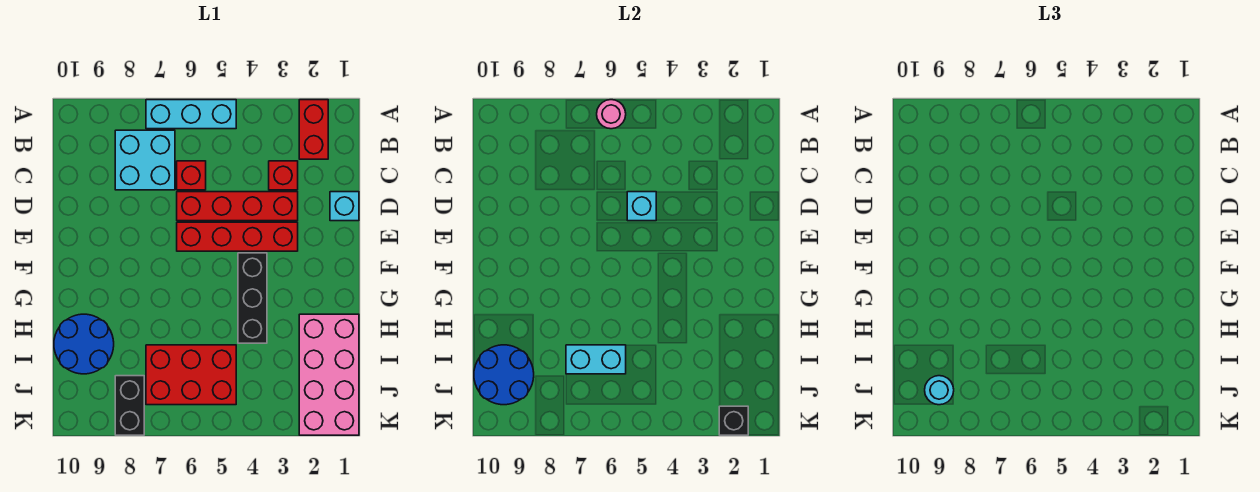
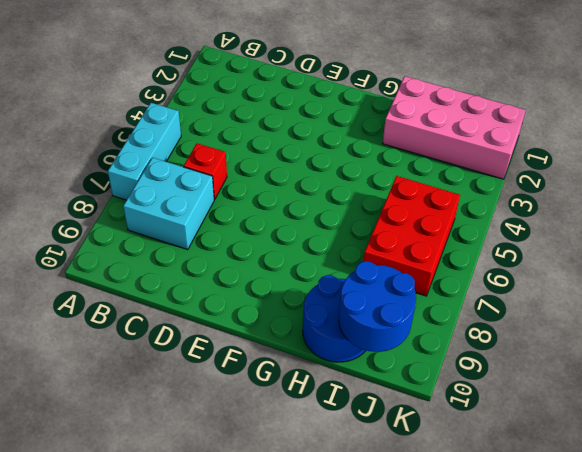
none -> red brick A2:B2 level 1
none -> red brick C3 level 1
none -> cyan brick D1 level 1

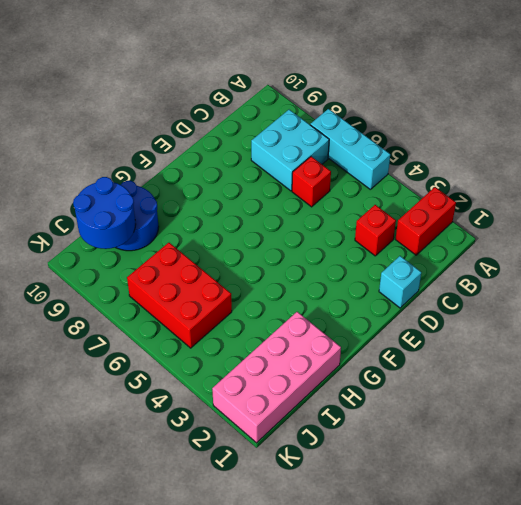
none -> red brick D3:D6 level 1
none -> red brick E3:E6 level 1
none -> black brick F4:H4 level 1

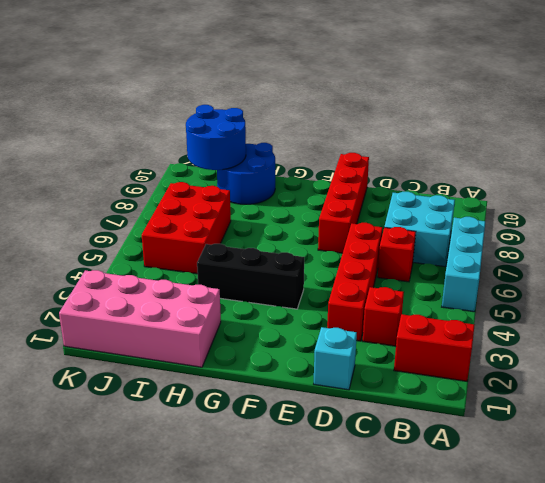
red brick E7:E10 level 1 -> red brick E3:E6 level 1
none -> black brick J8:K8 level 1
none -> pink round brick A6 level 2
none -> cyan brick D5 level 2

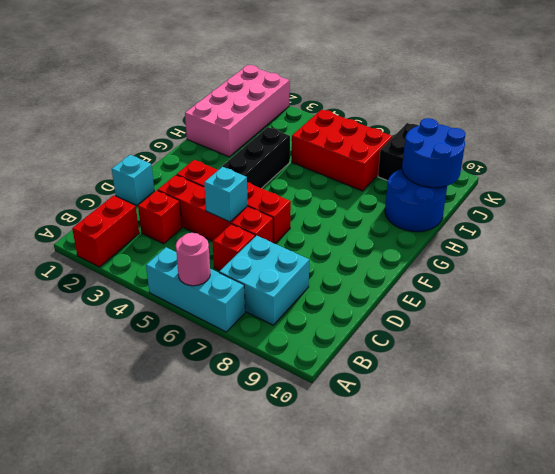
none -> cyan brick I6:I7 level 2
none -> black brick K2 level 2
none -> cyan round brick J9 level 3

